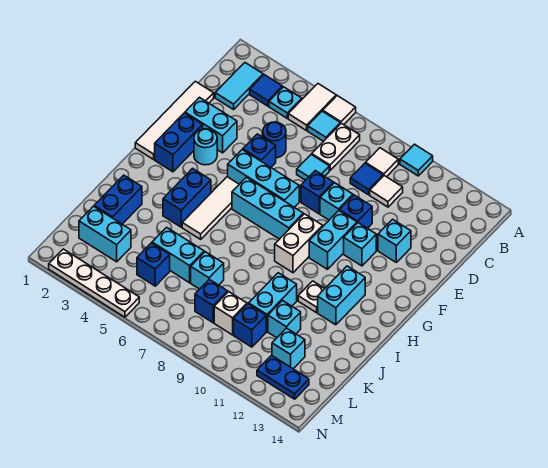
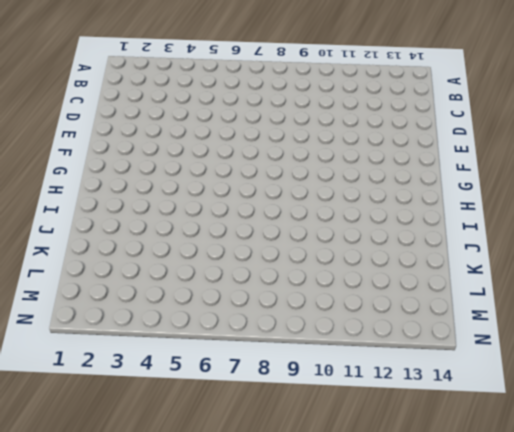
none -> white tile A5:B5 level 1
none -> white tile A6 level 1
none -> cyan tile A10 level 1
none -> cyan tile B2:C2 level 1

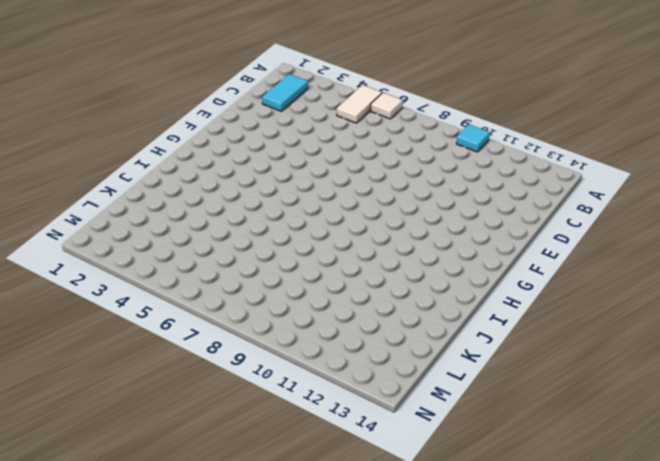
none -> blue tile B3 level 1
none -> cyan plate B4 level 1
none -> cyan tile B6 level 1
none -> white plate B7:C7 level 1

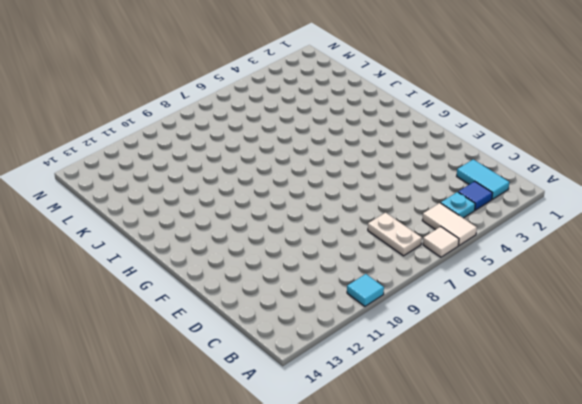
none -> cyan tile B6 level 1
none -> white tile B9 level 1
none -> blue tile C9 level 1
none -> white tile C10 level 1

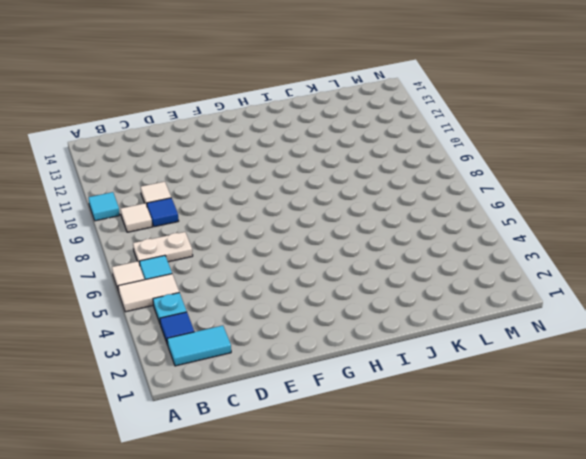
none -> white tile D1:G1 level 1
none -> blue round brick D5 level 1
none -> cyan tile D7 level 1
none -> cyan brick E2:E3 level 1

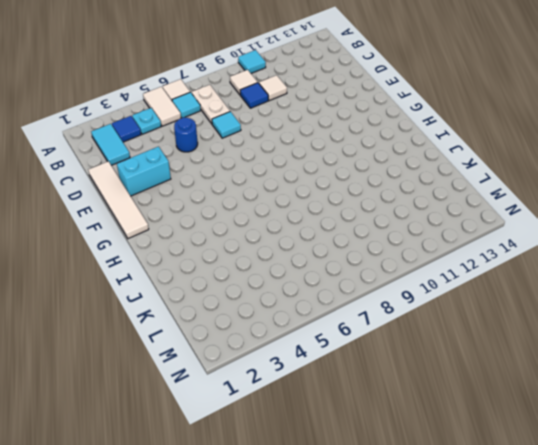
none -> blue brick E5 level 1
none -> blue brick E8 level 1
none -> cyan brick E9 level 1
none -> blue brick E10 level 1

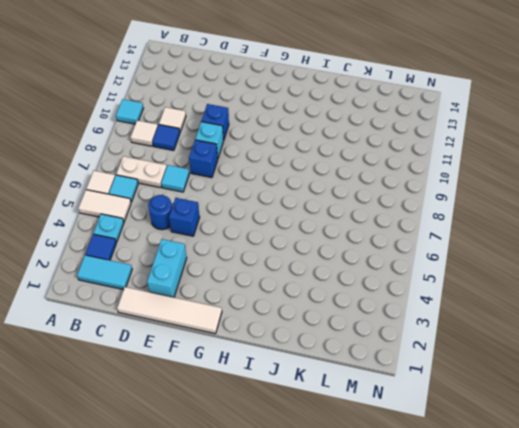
none -> cyan brick E12 level 1
none -> blue brick F2:G2 level 1
none -> cyan round brick F3 level 1
none -> cyan brick F5:F7 level 1

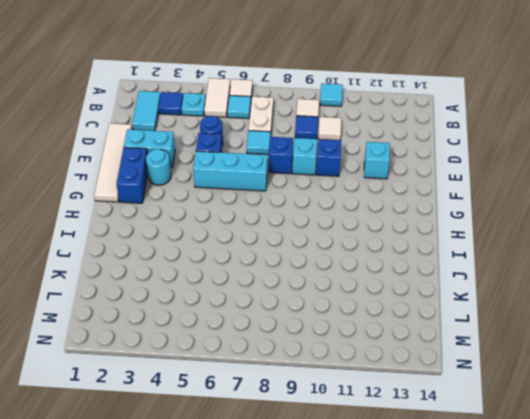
none -> cyan brick F10:G10 level 1
none -> cyan brick F11 level 1
none -> white tile G5:I5 level 1
none -> cyan brick G6:G8 level 1

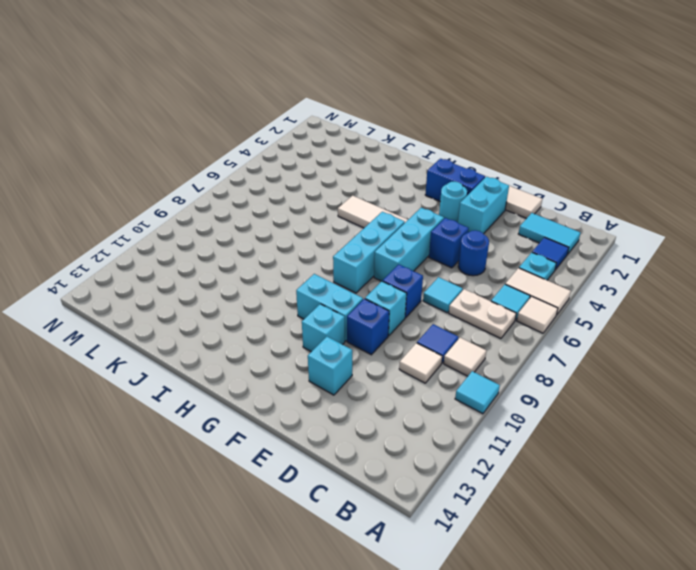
none -> white brick G9:H9 level 1
none -> blue brick H4:I4 level 1
none -> cyan brick H12:I12 level 1
none -> white plate I11 level 1

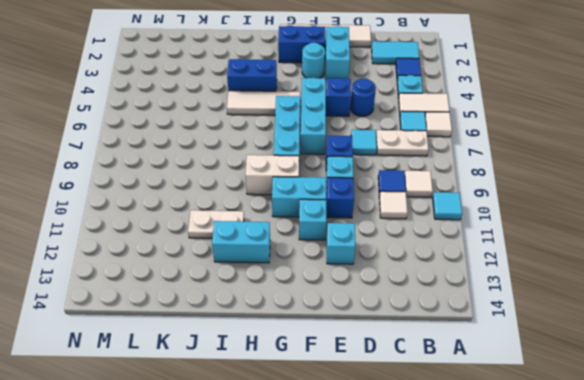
white plate I11:J11 level 1 -> white plate I11 level 1
none -> blue brick J2:K2 level 1
none -> cyan brick J10:K10 level 1
none -> cyan brick K5:K6 level 1
none -> cyan brick K7 level 1

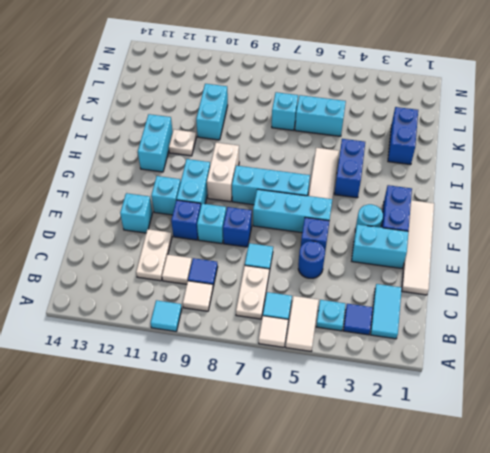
white plate C11:D11 level 1 -> none
none -> cyan brick K11 level 1
none -> cyan brick L2:L3 level 1
none -> blue brick L5 level 1
none -> blue brick L8 level 1

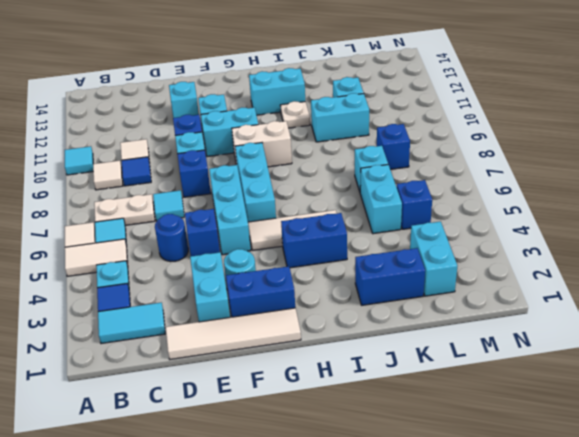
none -> white brick L9 level 1
none -> blue brick L10 level 1
none -> cyan brick L12 level 1
none -> blue plate M12:M13 level 1

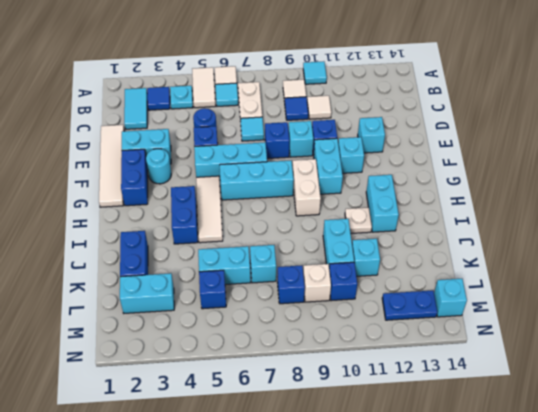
cyan brick M14 level 1 -> cyan brick L12 level 1
none -> white plate N2:N5 level 1

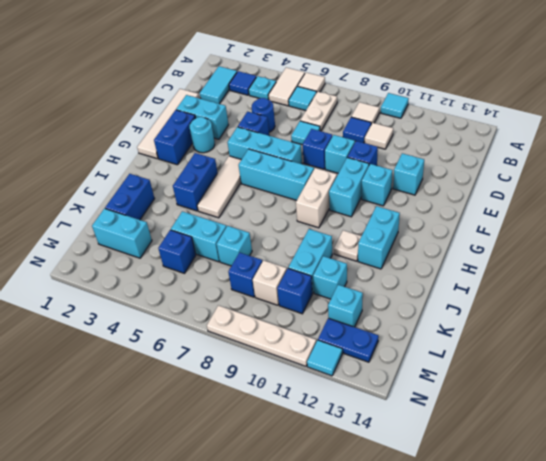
white plate N8:N11 level 1 -> white plate N2:N5 level 1
cyan tile N12 level 1 -> none

